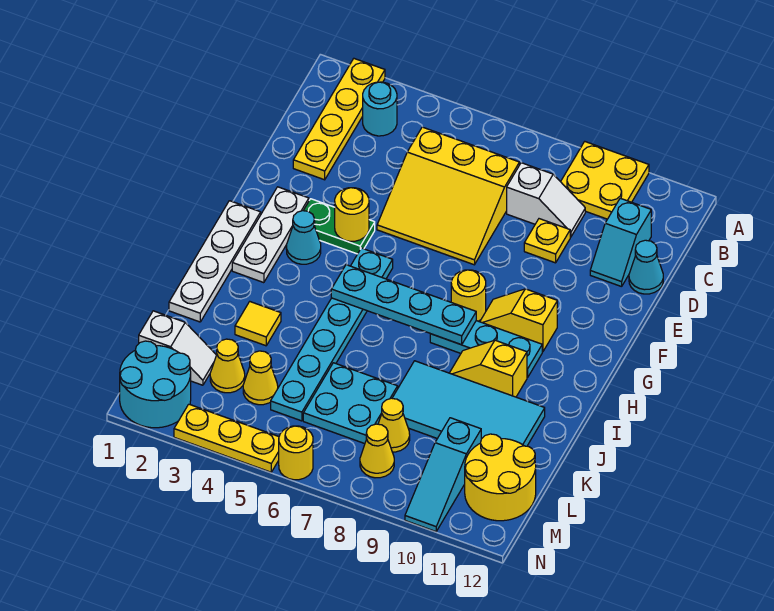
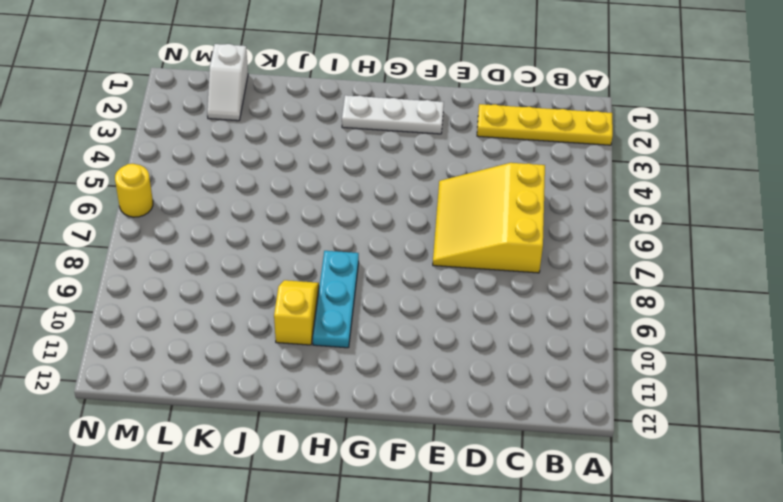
none -> yellow plate A9:B10 level 1
none -> cyan round brick B3 level 1
none -> white slope C8:C9 level 1 top 8
none -> cyan slope C11:D11 level 1 top C

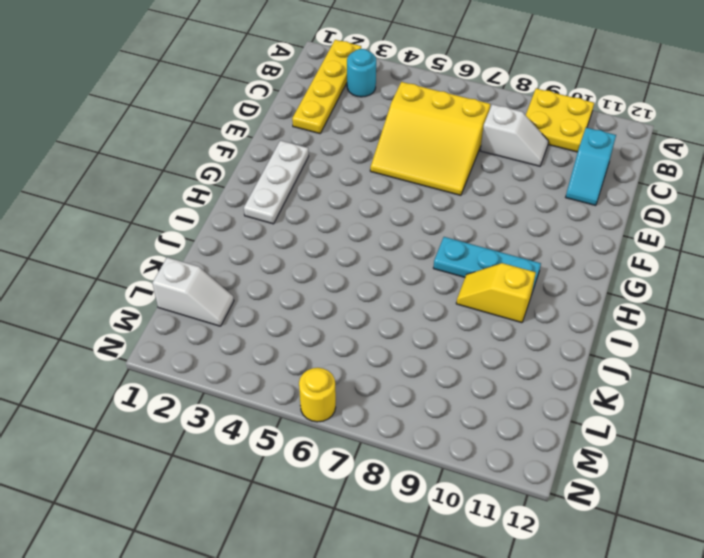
none -> yellow plate D9 level 1
none -> cyan cone D12 level 1
none -> green plate F3:F4 level 1
none -> white plate G1:J1 level 1

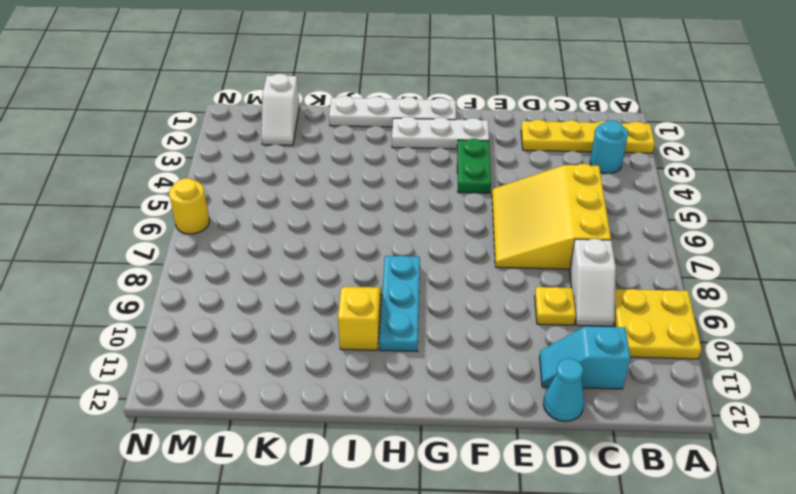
none -> cyan cone G3 level 1
none -> cyan plate G5:L5 level 1
none -> yellow round brick G8 level 1
none -> yellow slope G9:G10 level 1 top 10

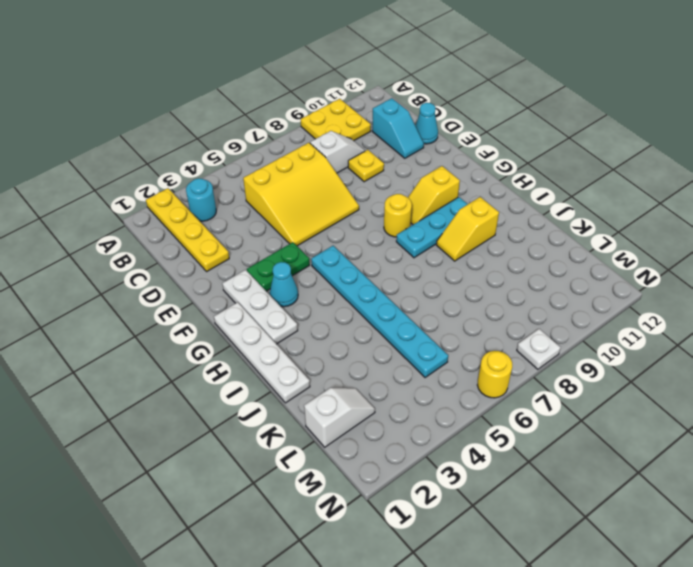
white plate N8 level 1 -> none
none -> yellow tile J3 level 1
none -> cyan tile J8:K11 level 1
none -> cyan plate K6:L7 level 1
none -> yellow cone L3 level 1

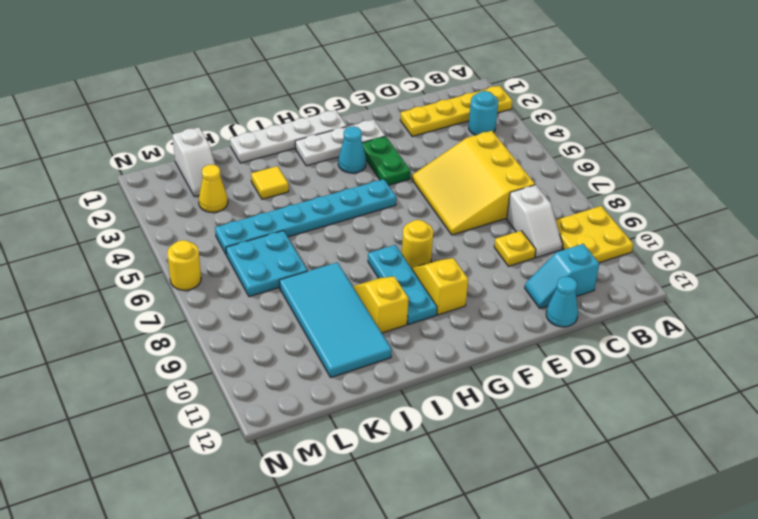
none -> yellow cone L4 level 1
none -> yellow cone L8 level 1
none -> cyan slope L10:N10 level 1 top L
none -> yellow round brick L11:M12 level 1

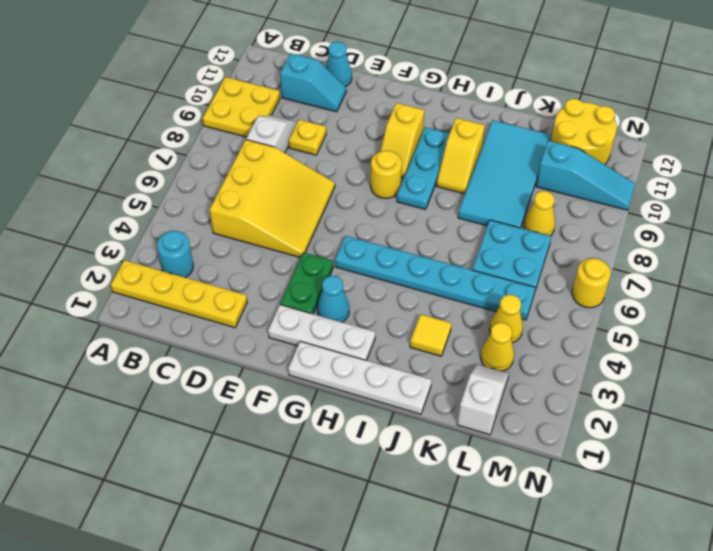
none -> cyan round brick M1:N2 level 1
none -> yellow cone M8 level 1
none -> yellow plate N3:N5 level 1
none -> yellow round brick F4 level 2

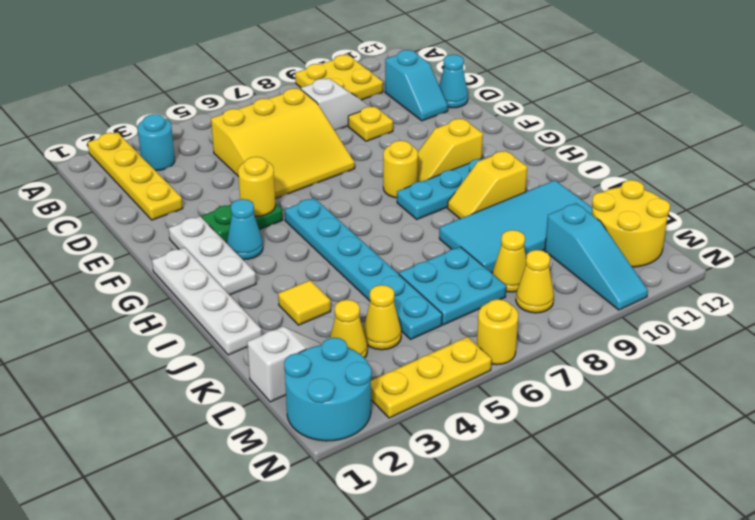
none -> cyan plate H5:H8 level 2

